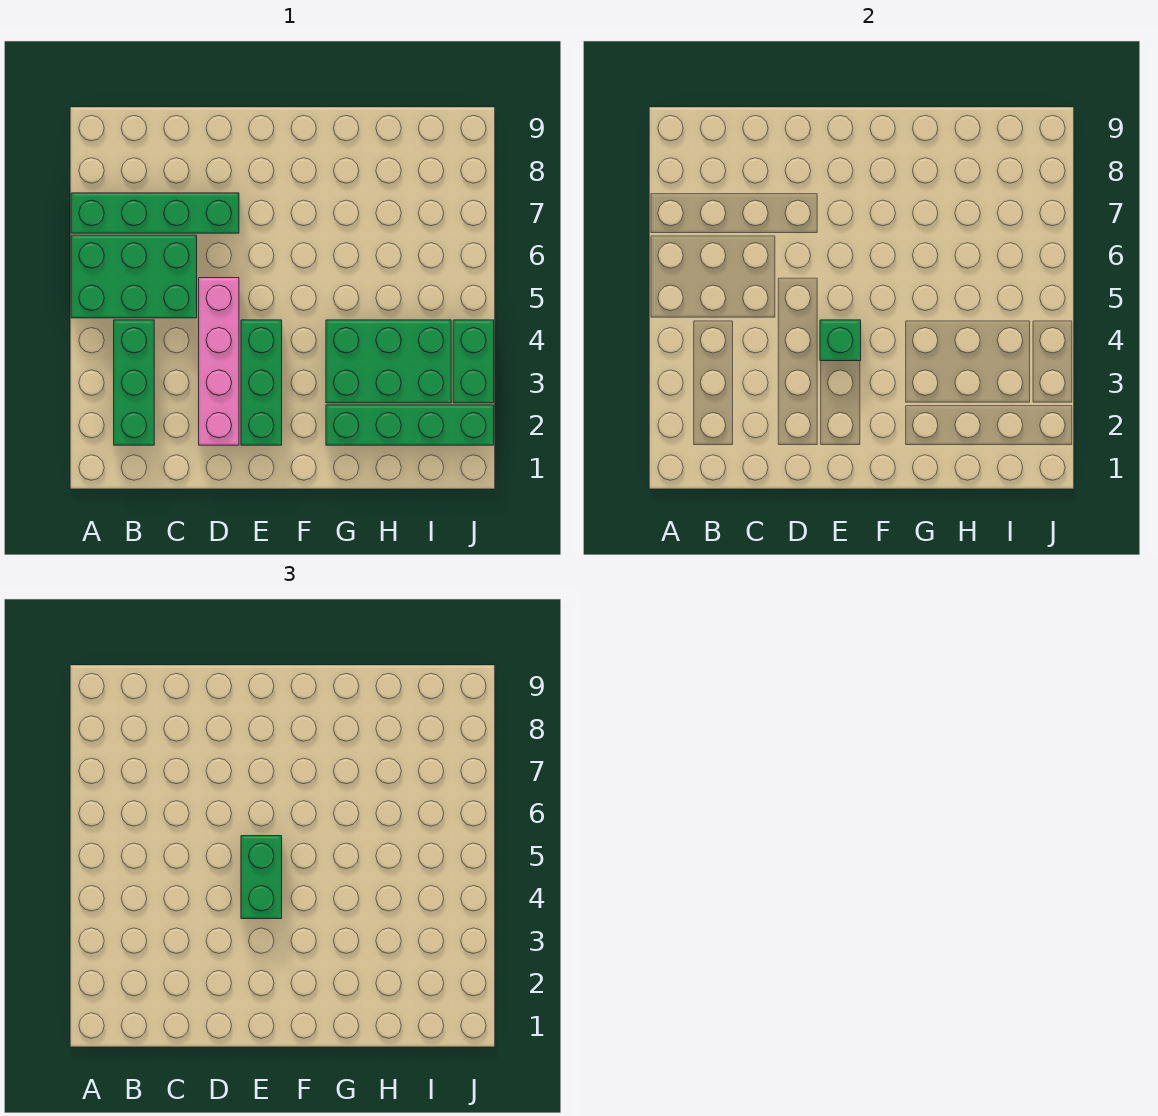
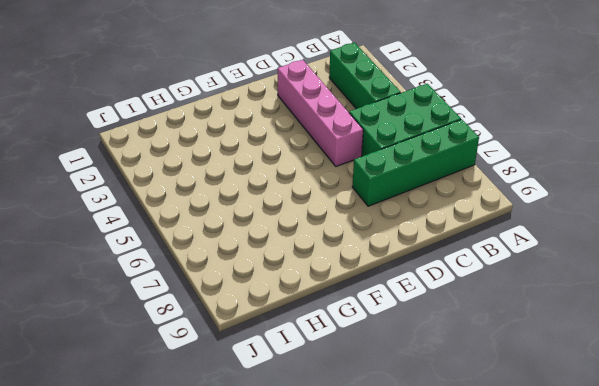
none -> green brick E2:E4 level 1
none -> green brick G2:J2 level 1

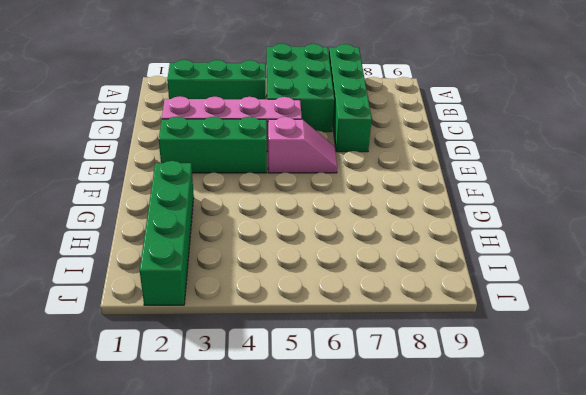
pink slope E5:E6 level 1 top 5 -> none
none -> green brick G3:I4 level 1
none -> green brick J3:J4 level 1

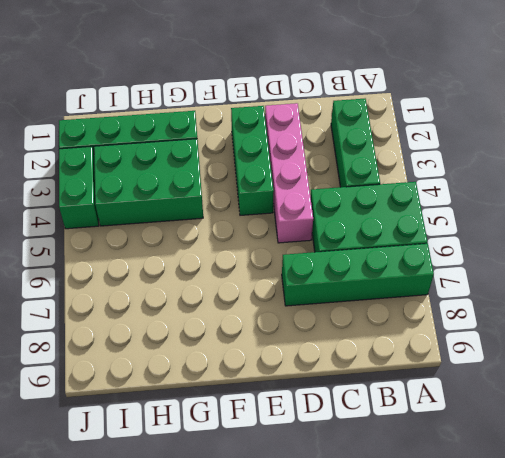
none -> green brick E4 level 2
none -> green brick E4:E5 level 3

